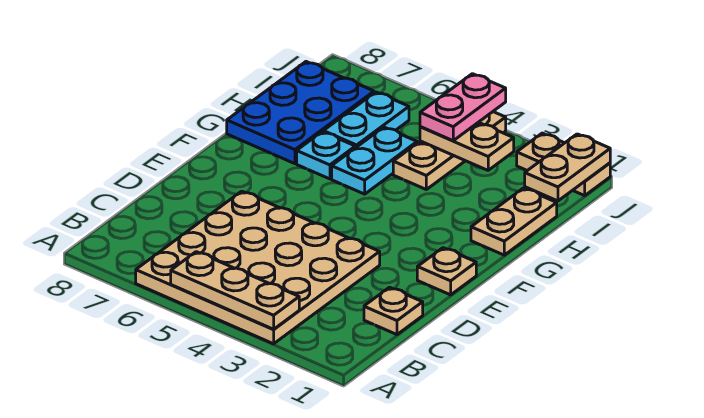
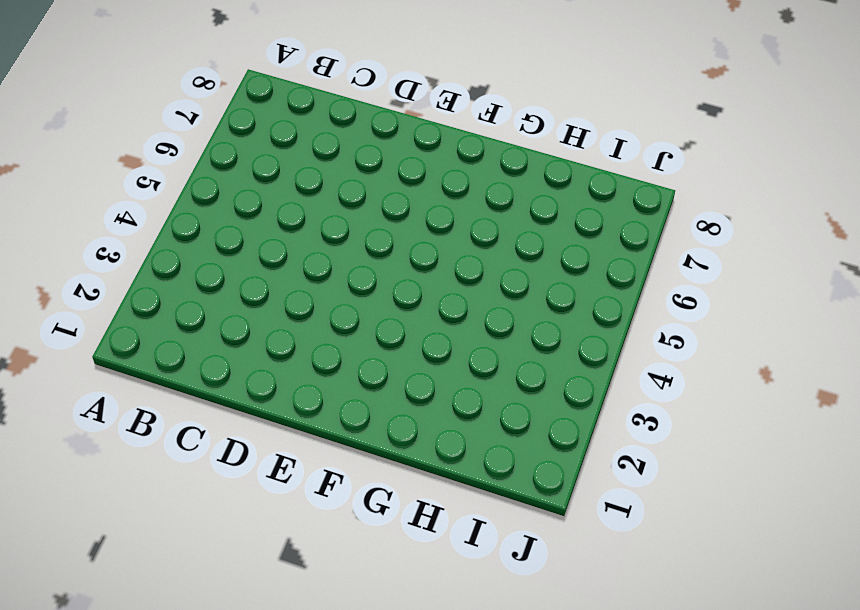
none -> tan plate A3:D6 level 1
none -> tan plate C1 level 1
none -> tan plate E1 level 1

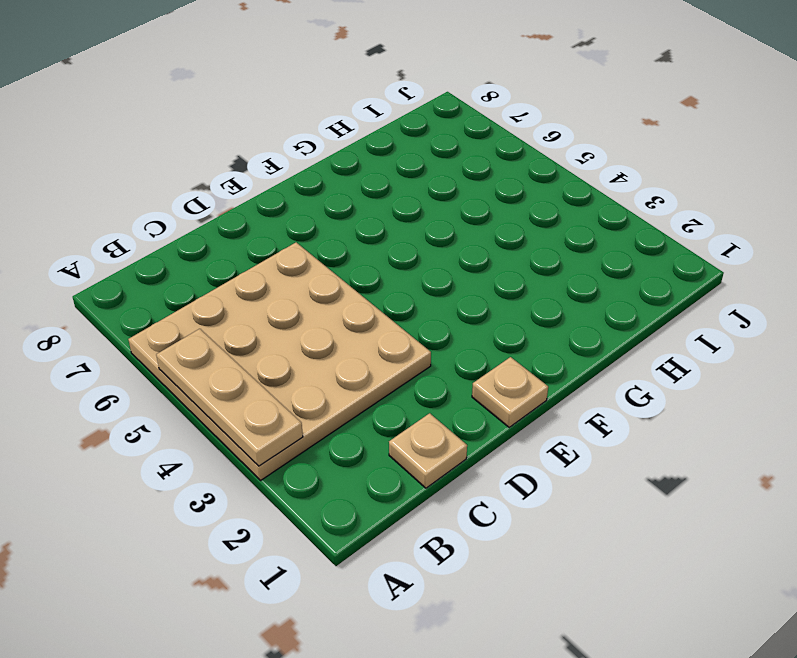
none -> tan plate G1:H1 level 1
none -> cyan plate G5:H5 level 1
none -> cyan plate G6 level 1

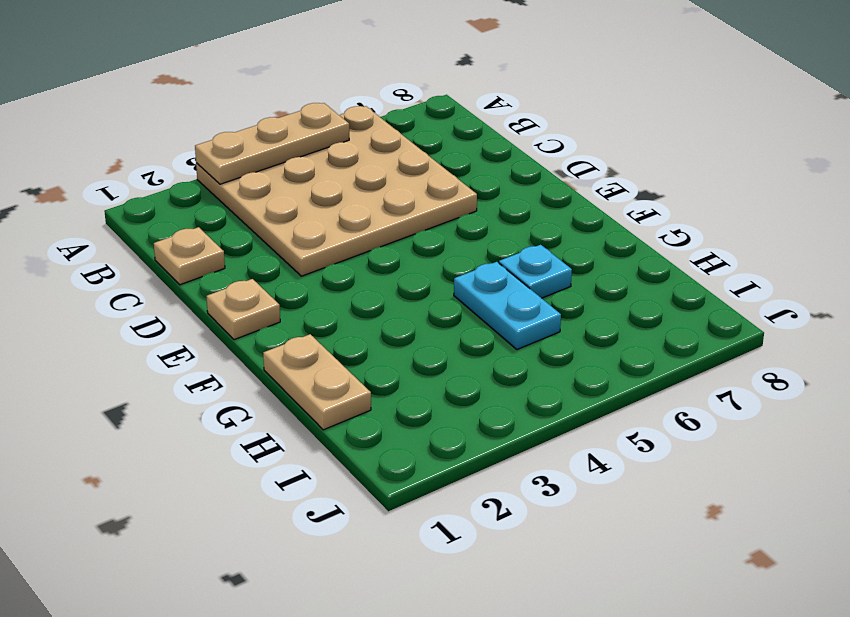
none -> blue plate G7:I8 level 1
none -> tan plate H4:J4 level 1
none -> cyan plate H6:I6 level 1

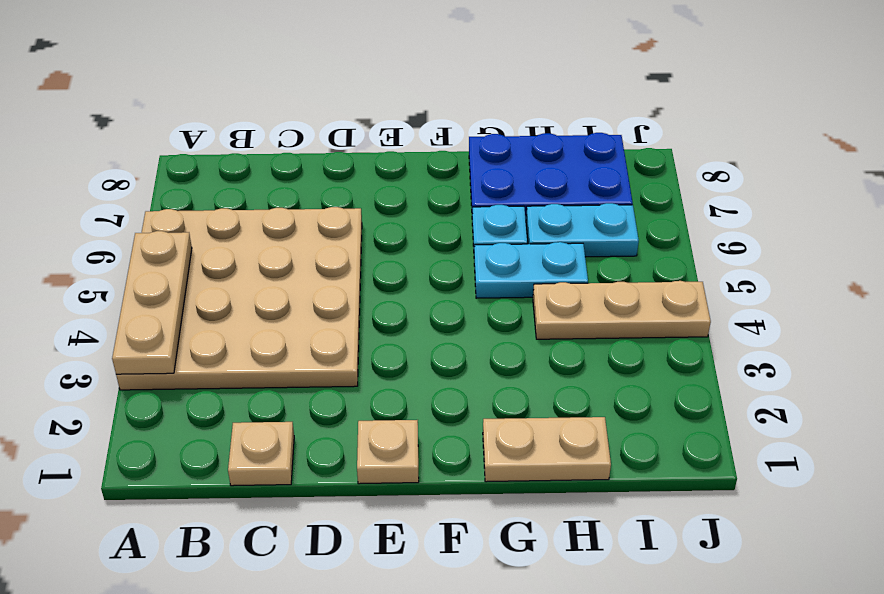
none -> tan plate J1:J2 level 1
none -> tan plate I1:J1 level 2
none -> tan plate I3:I4 level 2

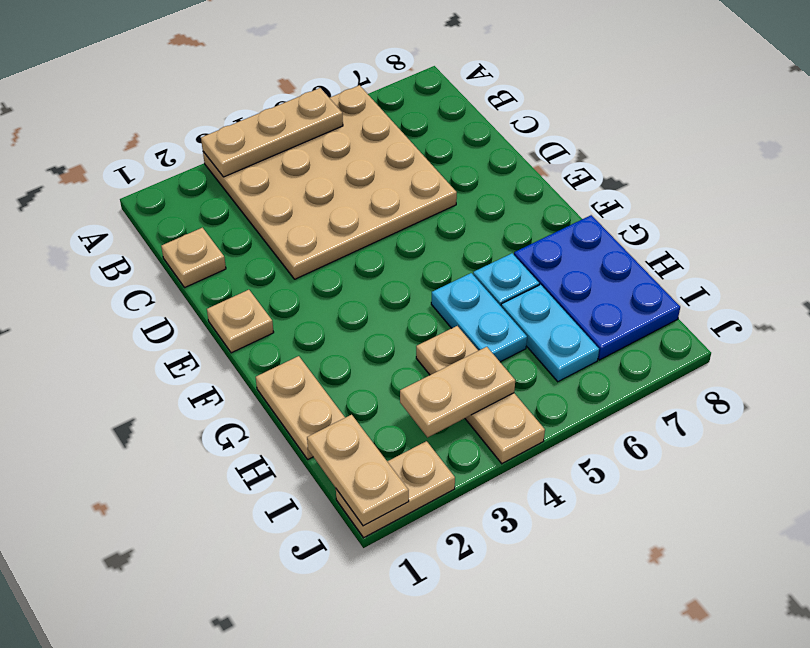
none -> pink plate I4:J4 level 3

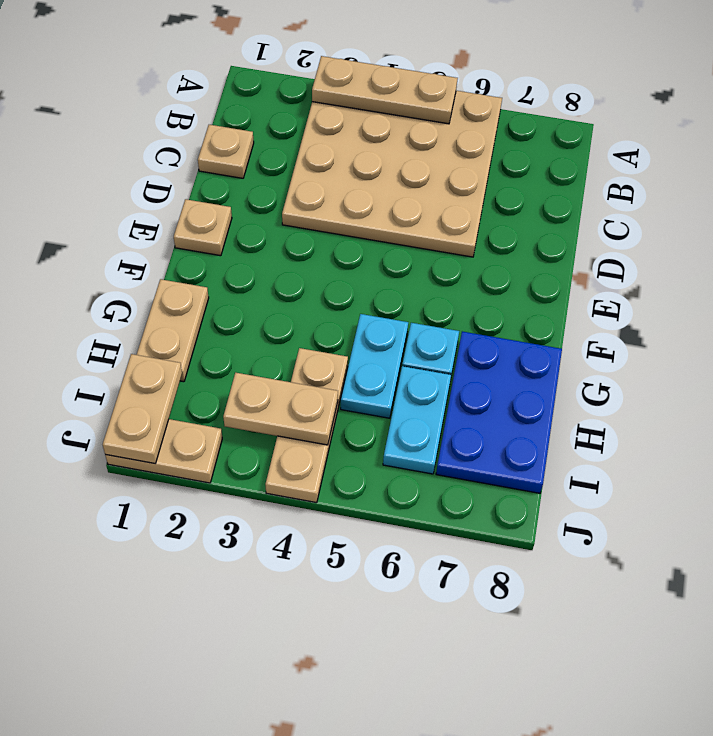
none -> pink plate I4:J4 level 3

